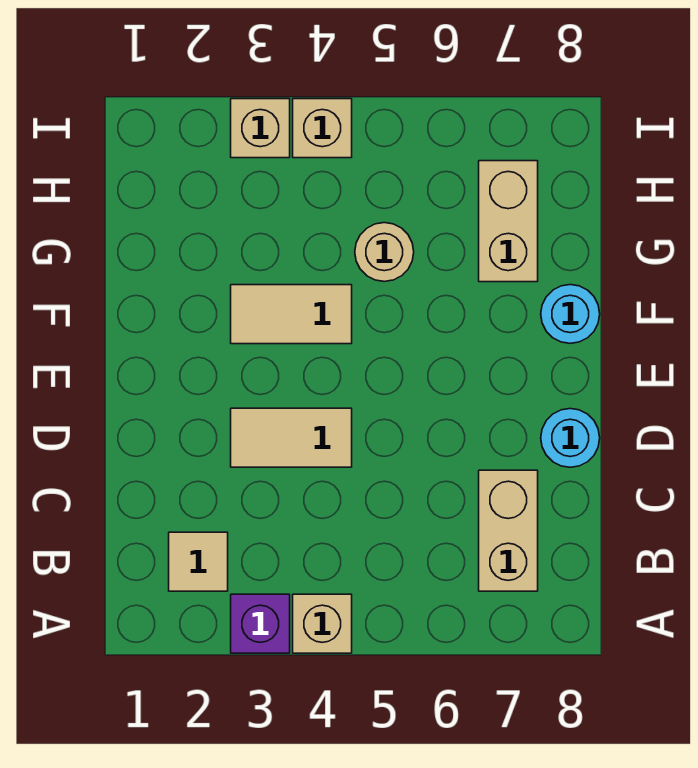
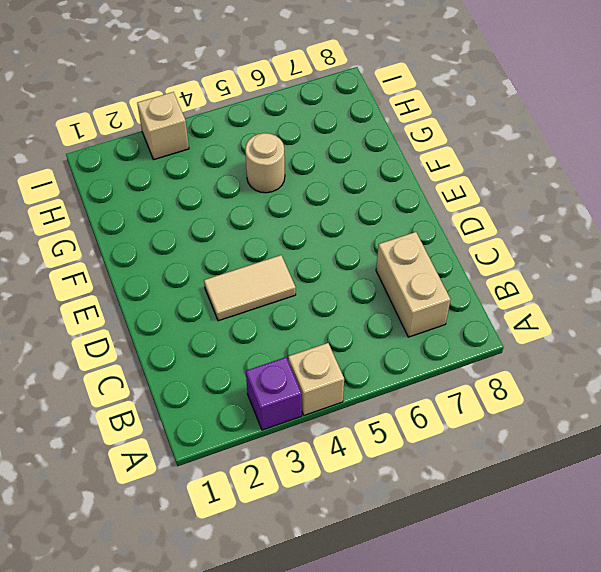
none -> tan tile B2 level 1
none -> cyan round brick D8 level 1
none -> tan tile F3:F4 level 1

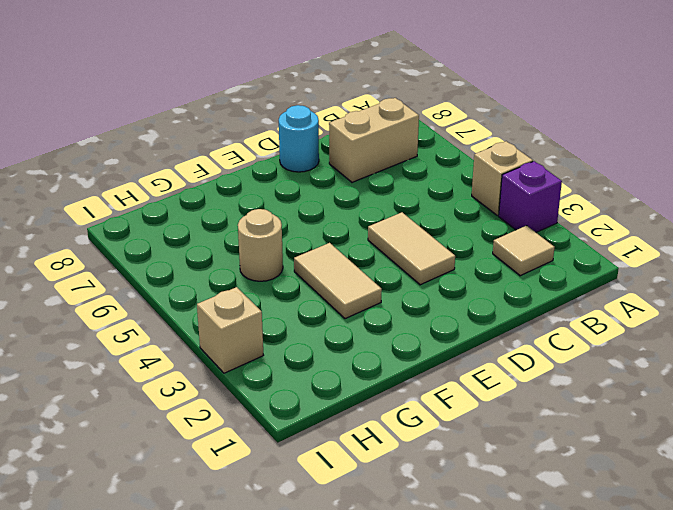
none -> cyan round brick F8 level 1
none -> tan brick G7:H7 level 1
none -> tan brick I4 level 1

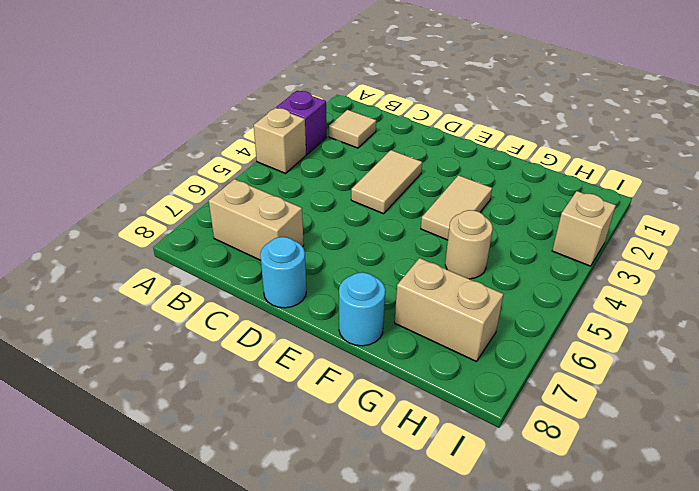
none -> tan brick I4 level 1

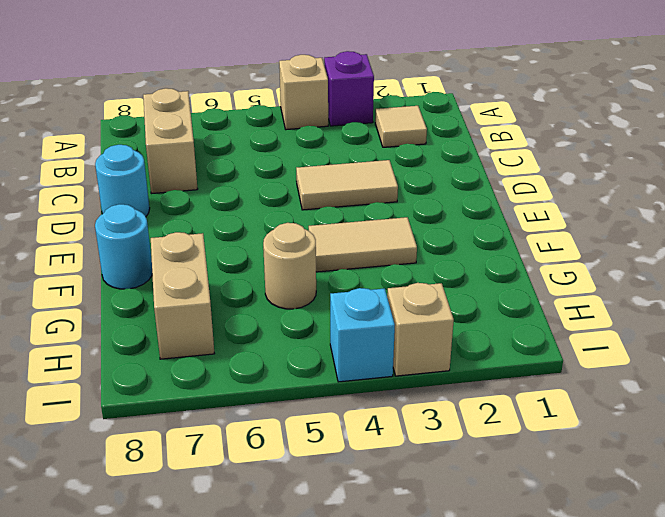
cyan brick I4 level 1 -> tan brick I4 level 1

